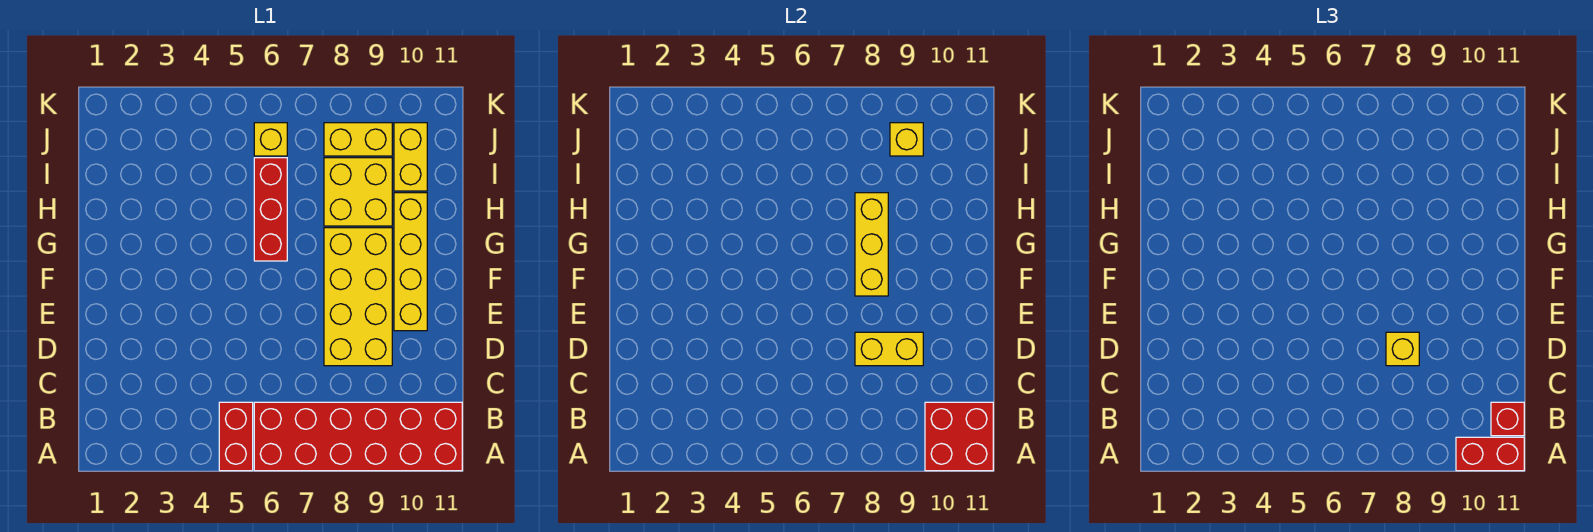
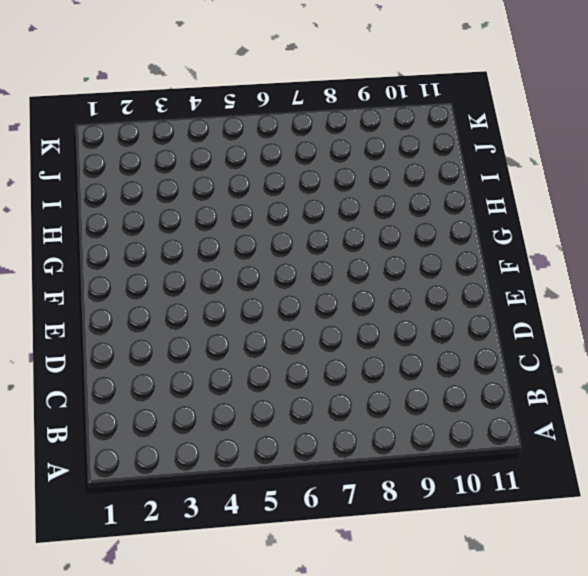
none -> red brick A5:B5 level 1
none -> red brick A6:B11 level 1
none -> yellow brick D8:G9 level 1

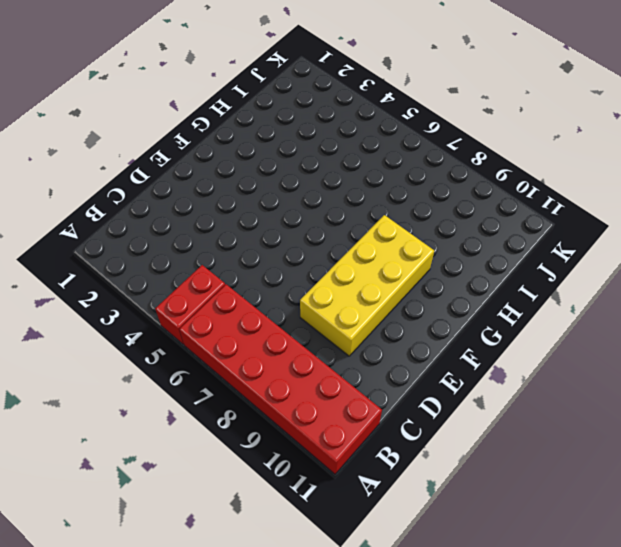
none -> yellow brick E10:H10 level 1
none -> red brick G6:I6 level 1
none -> yellow brick H8:I9 level 1

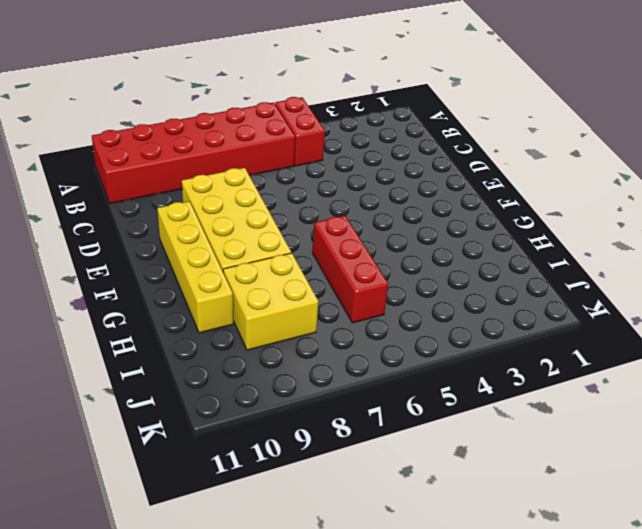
none -> yellow brick I10:J10 level 1
none -> yellow brick J6 level 1
none -> yellow brick J8:J9 level 1

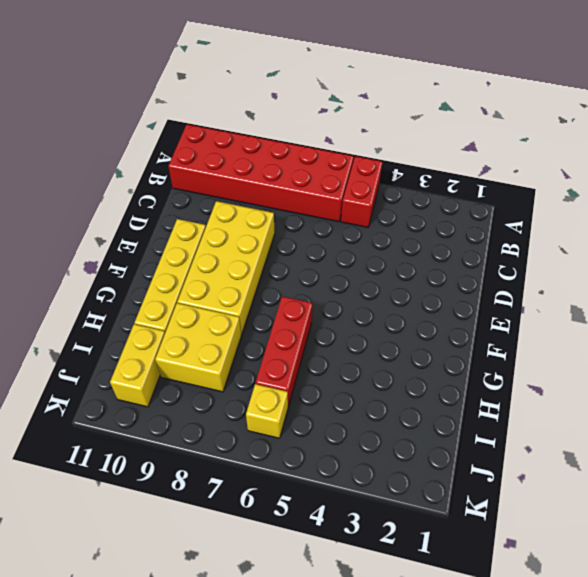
none -> yellow brick J8:J9 level 1
none -> red brick A10:B11 level 2
none -> yellow brick D8:D9 level 2

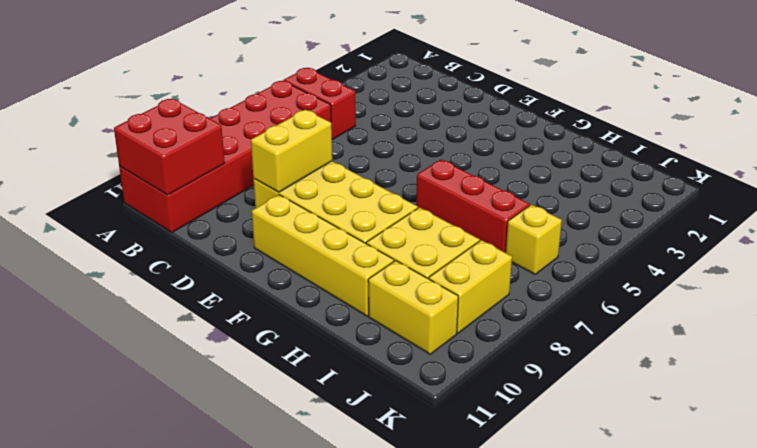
none -> yellow brick F8:H8 level 2
none -> yellow brick J9 level 2
none -> red brick A10:A11 level 3

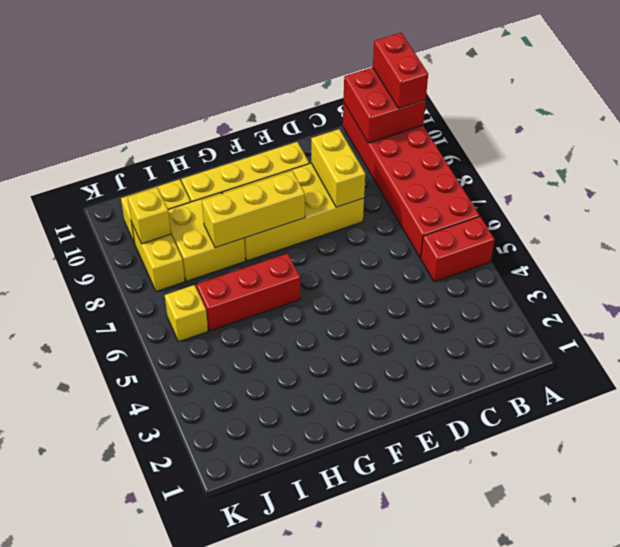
none -> red brick B11 level 3
none -> yellow brick D8 level 3

